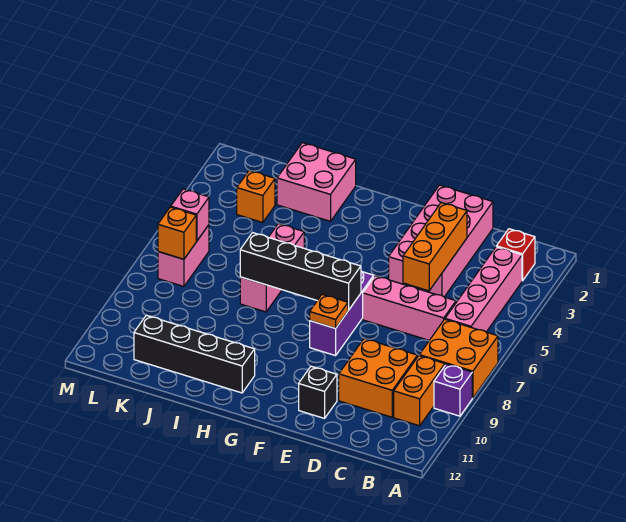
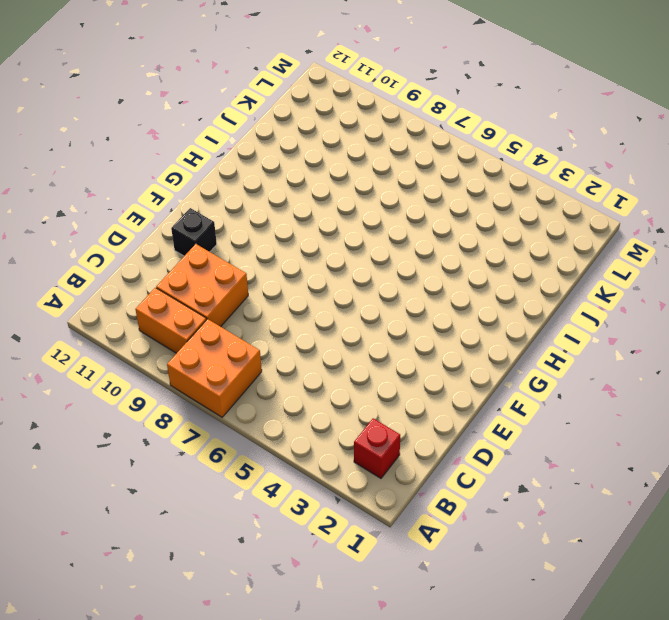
none -> purple brick A9 level 1
none -> pink brick B3:B6 level 1
none -> pink brick C6:E6 level 1

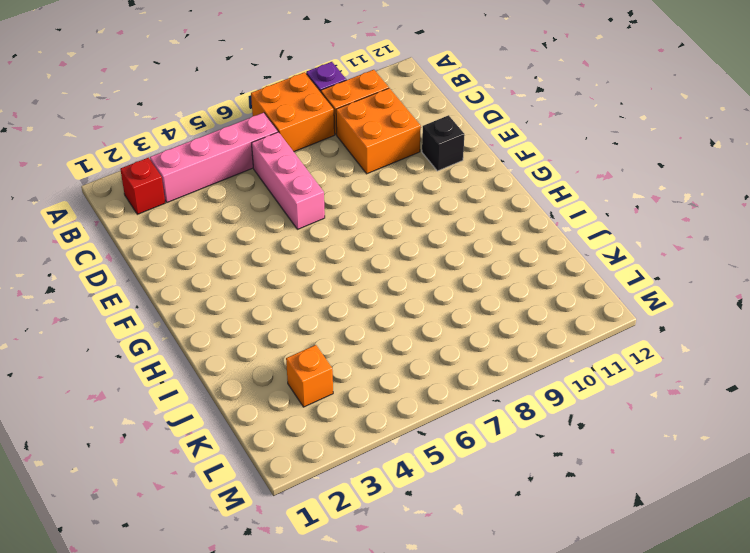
none -> pink brick D1:E4 level 1
none -> purple brick F6:F8 level 1
none -> black brick H11:K11 level 1

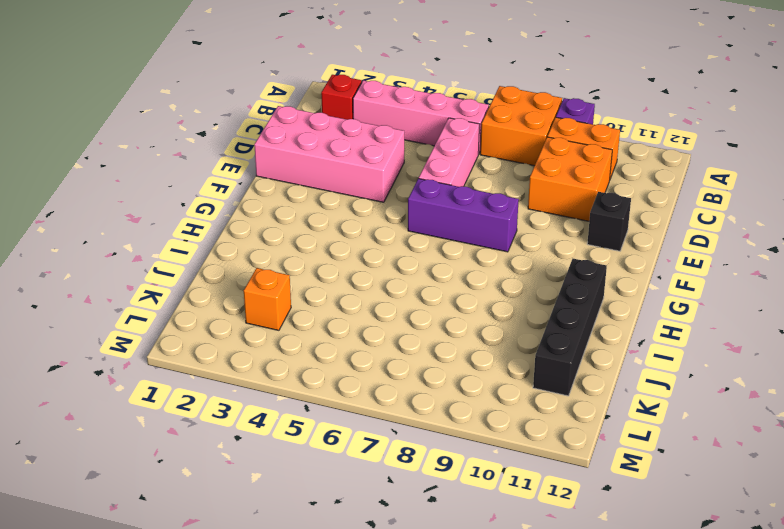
none -> pink brick I1:J2 level 1
none -> pink brick I5:I7 level 1
none -> pink brick L6:L7 level 1

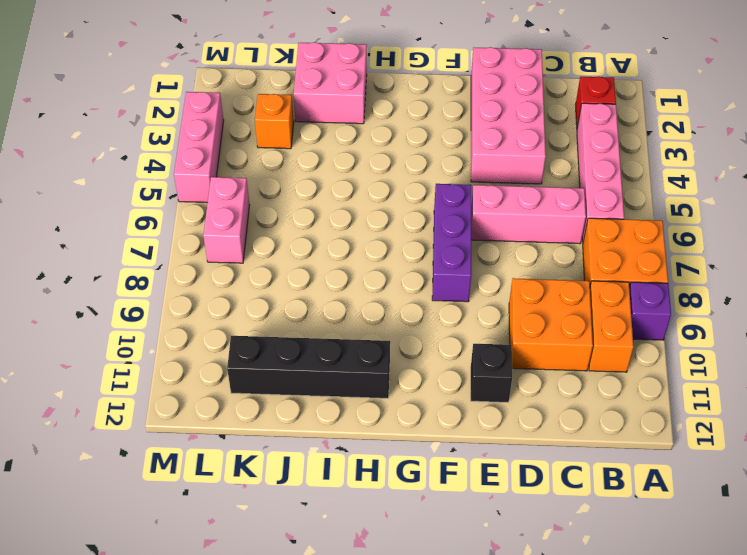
pink brick M3:M5 level 1 -> pink brick I5:I7 level 1
none -> orange brick D3:D5 level 2
none -> black brick F7:I7 level 2
none -> orange plate F8 level 2

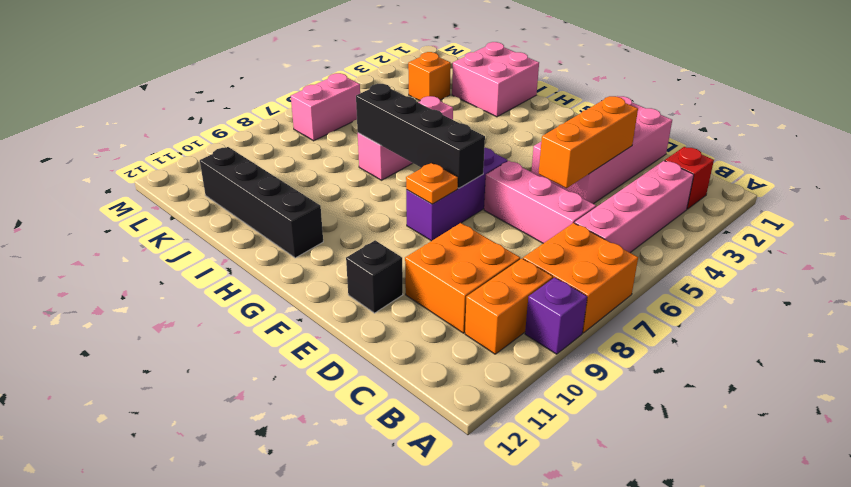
none -> pink brick L6 level 2
none -> orange brick L7 level 2

